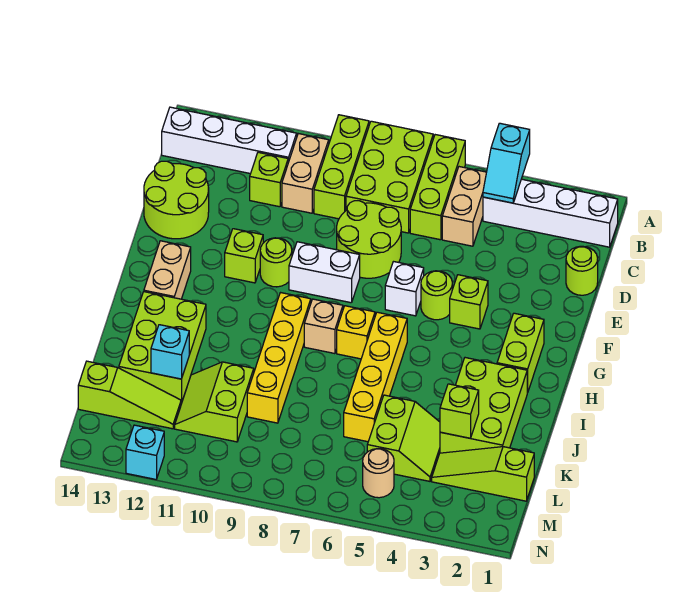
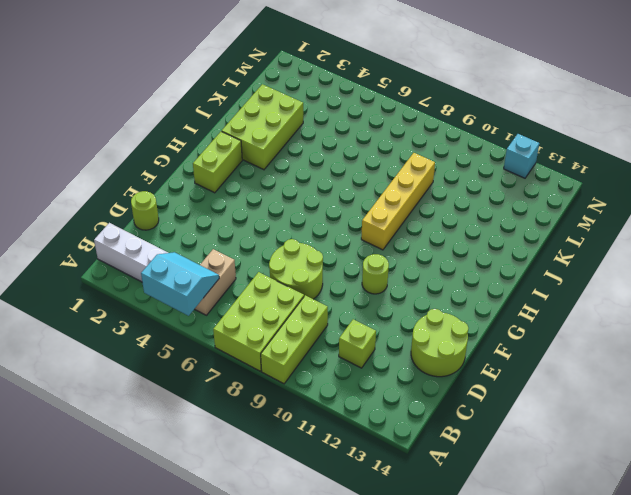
cyan slope A4:B5 level 2 top A -> cyan slope A4:B4 level 2 top A
none -> lime brick A6:C6 level 1
none -> tan brick B10:C10 level 1
none -> white brick B11:B14 level 1
none -> lime brick F4 level 1

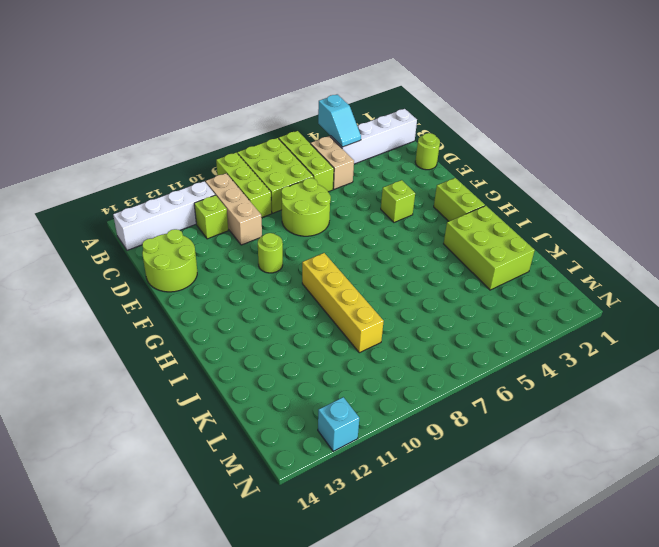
tan brick B10:D10 level 1 -> tan brick B10:C10 level 1
none -> lime round brick F5 level 1
none -> white brick F6 level 1
none -> white brick F8:F9 level 1
none -> lime brick F11 level 1

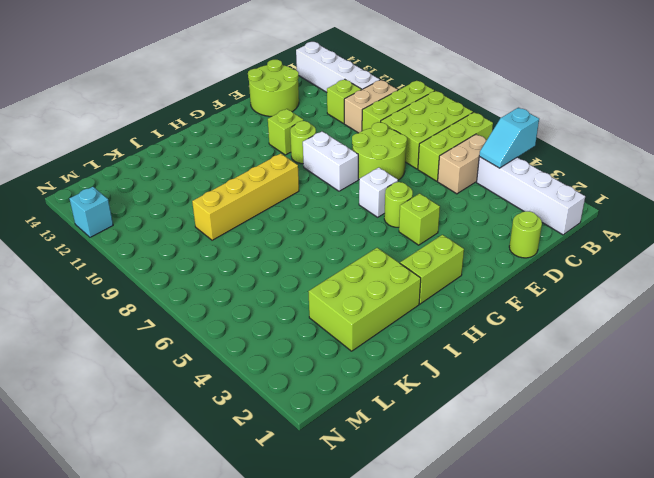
none -> tan brick G13:H13 level 1
none -> yellow brick H6:K6 level 1
none -> yellow brick H7 level 1
none -> tan brick H8 level 1

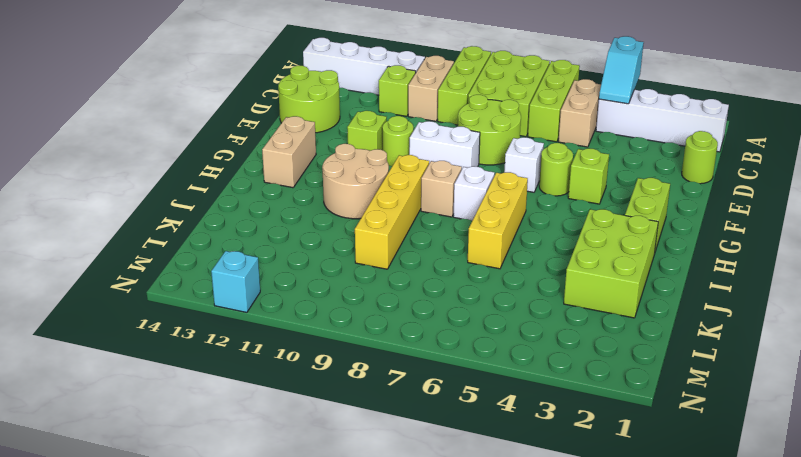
yellow brick H6:J6 level 1 -> yellow brick H6:K6 level 1
white brick H7 level 1 -> yellow brick H7 level 1
tan round brick H10:I11 level 1 -> none
none -> lime brick I12:K13 level 1
none -> lime slope K4:L5 level 1 top 5
none -> lime slope K10:L11 level 1 top 10
none -> lime slope L1:L3 level 1 top 1

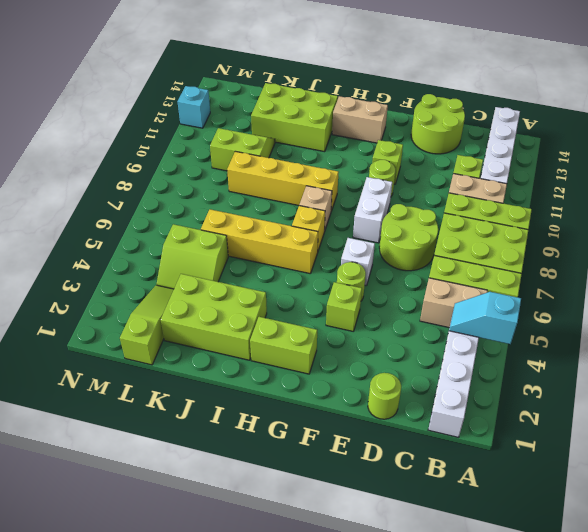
none -> lime slope L12:L14 level 1 top 14
none -> tan round brick M5 level 1
none -> lime brick K3 level 2
none -> cyan brick K12 level 2

